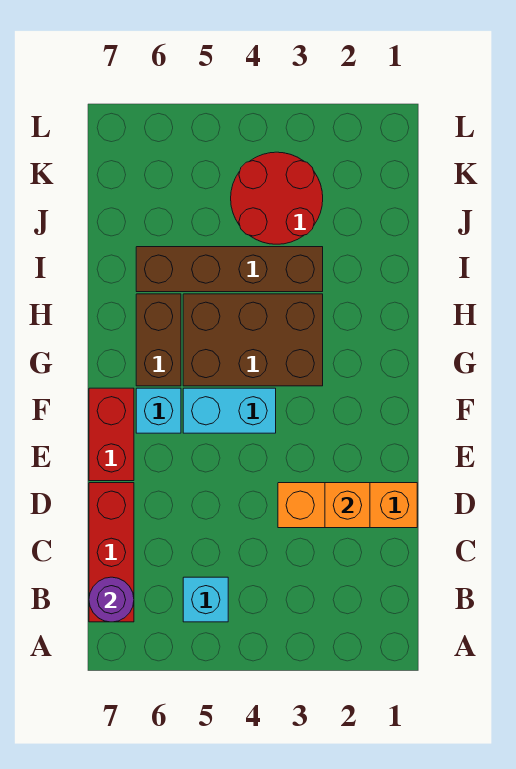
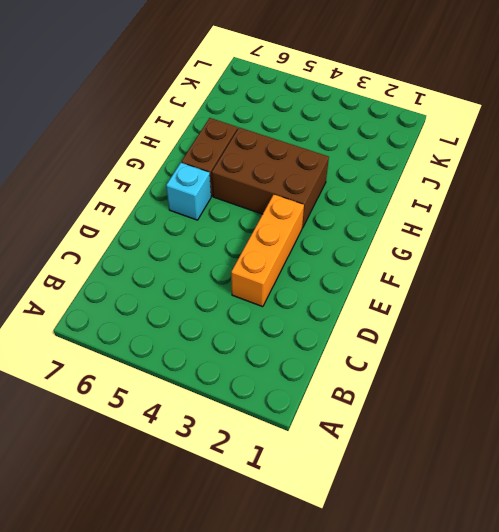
orange brick D3:F3 level 1 -> orange brick D1:D3 level 1
none -> cyan brick B5 level 1
none -> red brick B7:D7 level 1
none -> red brick E7:F7 level 1

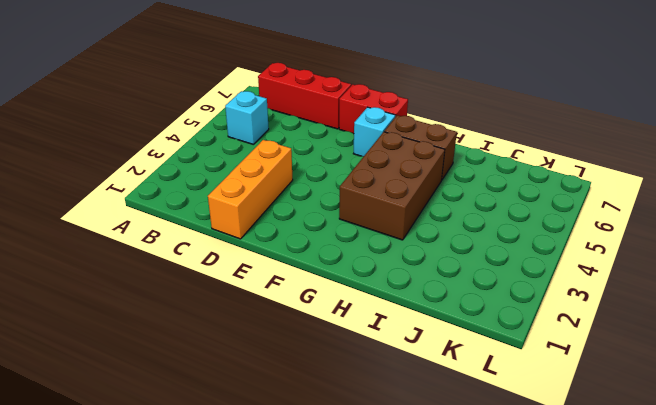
none -> cyan brick F4:F5 level 1
none -> brown brick I3:I6 level 1
none -> red round brick J3:K4 level 1

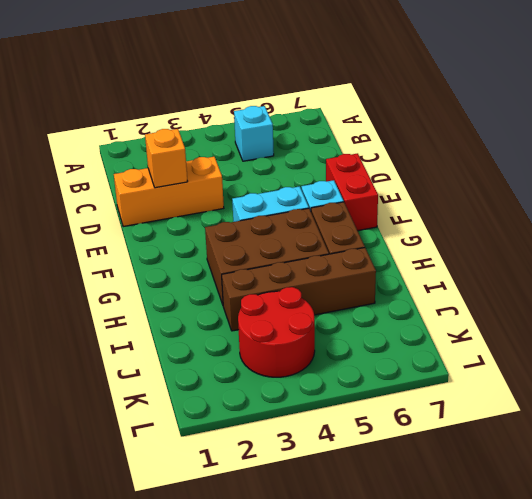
none -> red brick B7:D7 level 1
none -> purple round brick B7 level 2

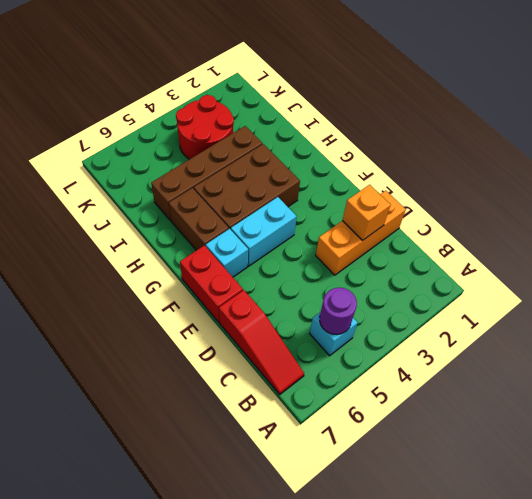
purple round brick B5 level 2 -> purple round brick B7 level 2
red slope B7:D7 level 1 top D -> red brick B7:D7 level 1

